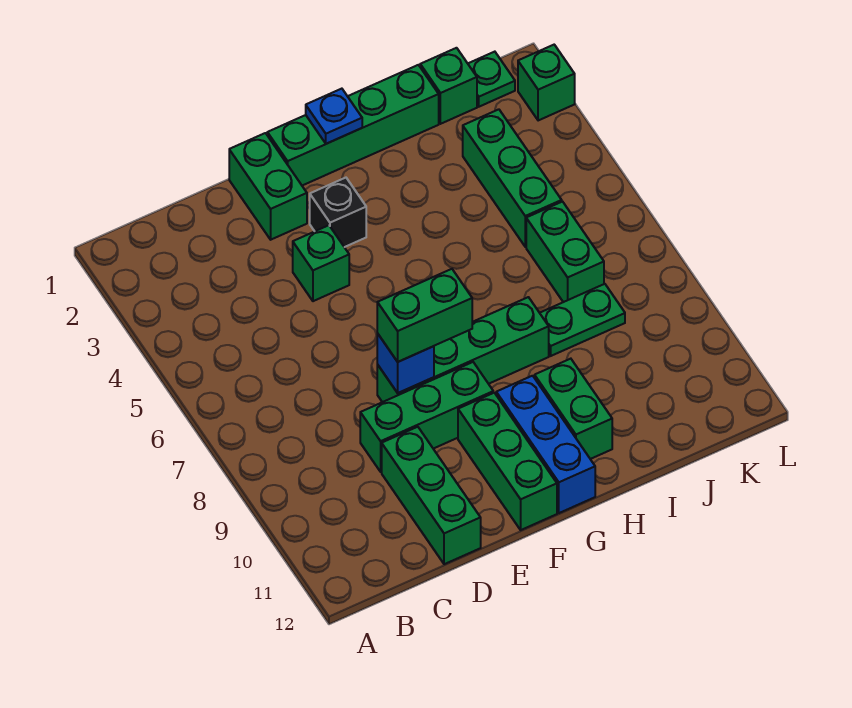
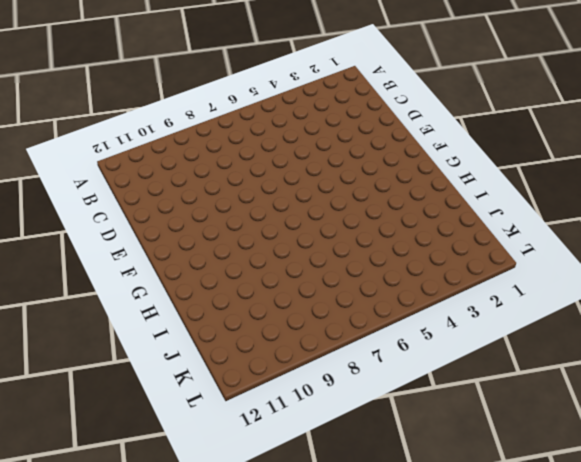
none -> green brick D9:F9 level 1
none -> green brick D10:D12 level 1
none -> green brick E1:E2 level 1

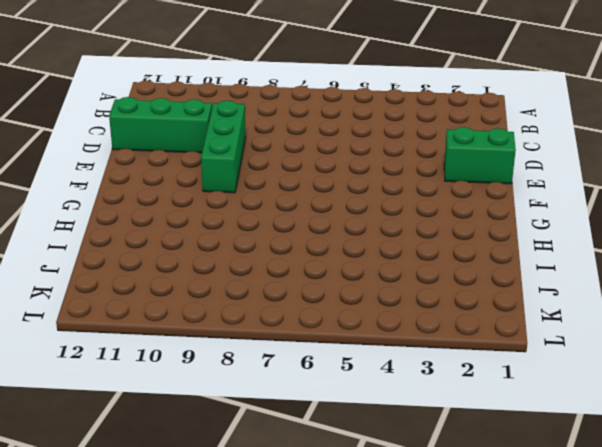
none -> green brick E4 level 1
none -> green brick E8:H8 level 1
none -> green brick F1:I1 level 1

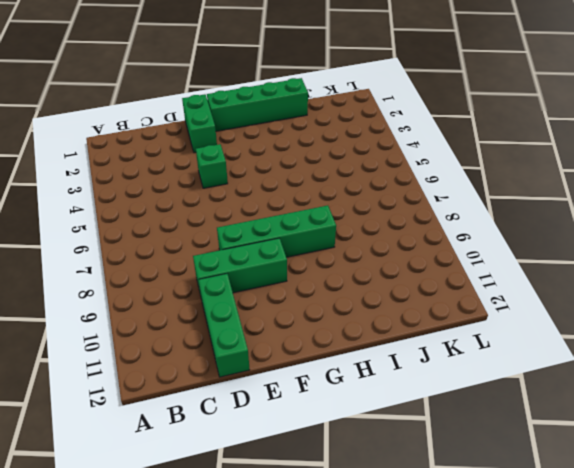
none -> black brick F3 level 1
none -> green brick F10:F12 level 1
none -> blue brick G10:G12 level 1

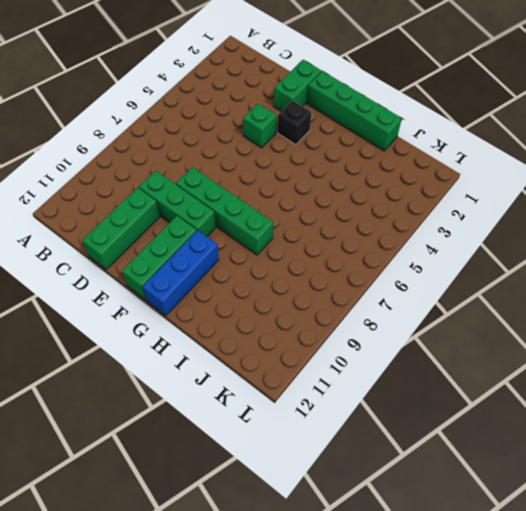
none -> green brick H10:H11 level 1
none -> green plate I8:J8 level 1
none -> green brick J1 level 1

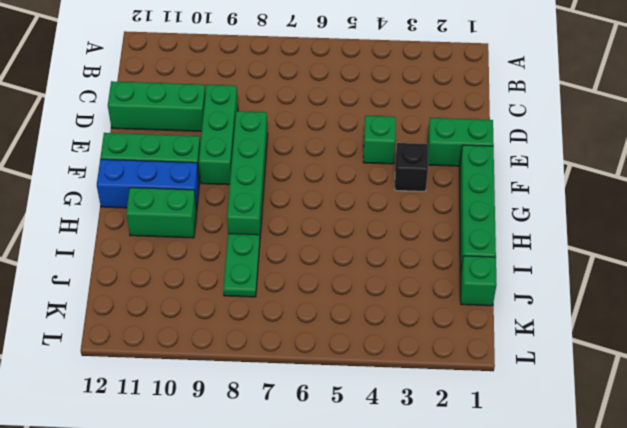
none -> green brick J3:J5 level 1
none -> green brick J6:J7 level 1
none -> green plate K1 level 1

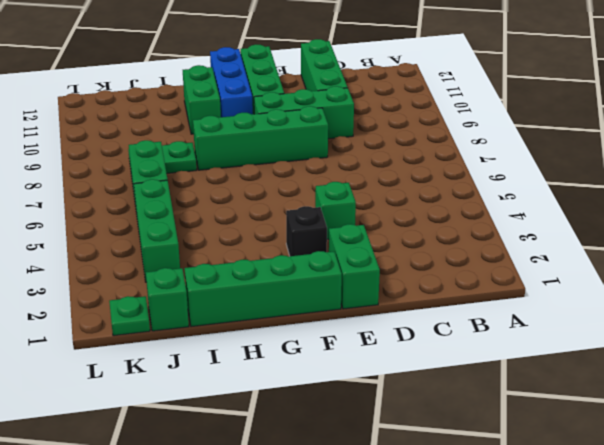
none -> green brick L2 level 1
none -> blue brick E8 level 2
none -> blue plate G1 level 2

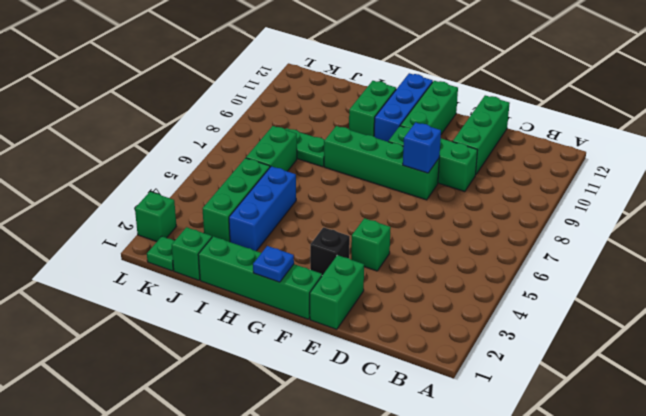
blue brick I3:I5 level 1 -> none
none -> green brick E8:F8 level 3

